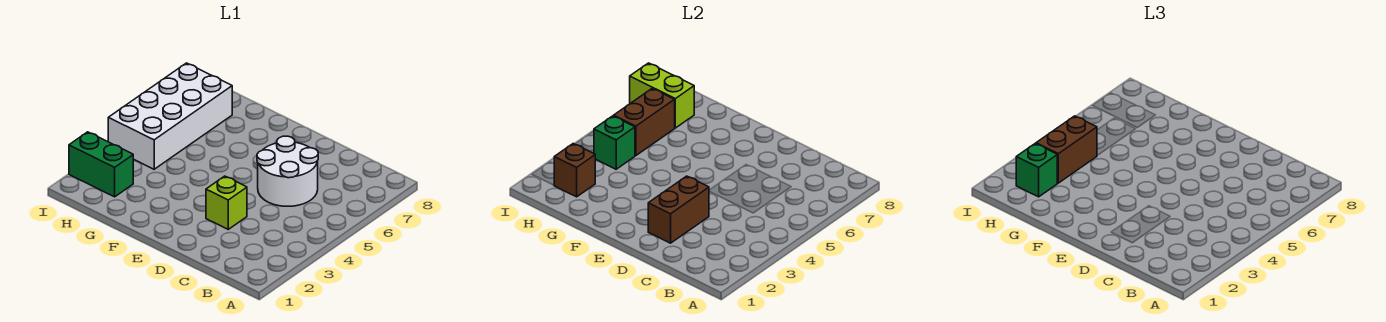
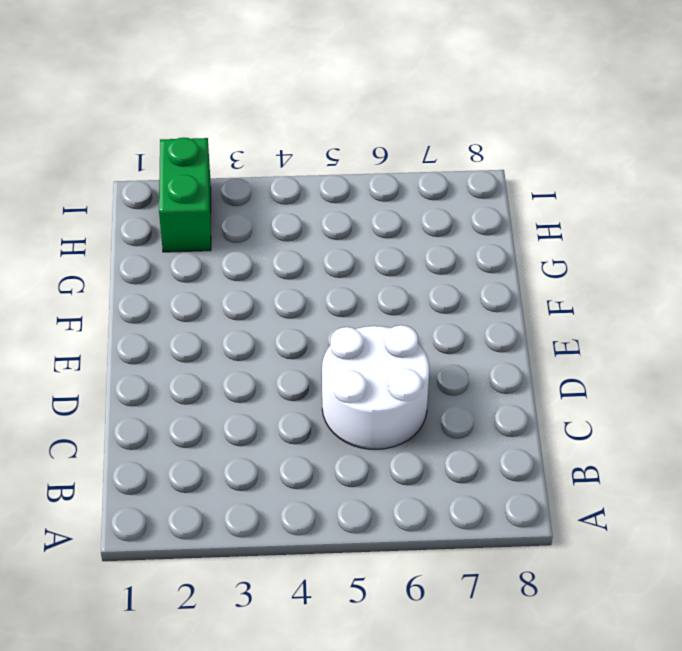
none -> lime brick D3 level 1
none -> white brick H4:I7 level 1

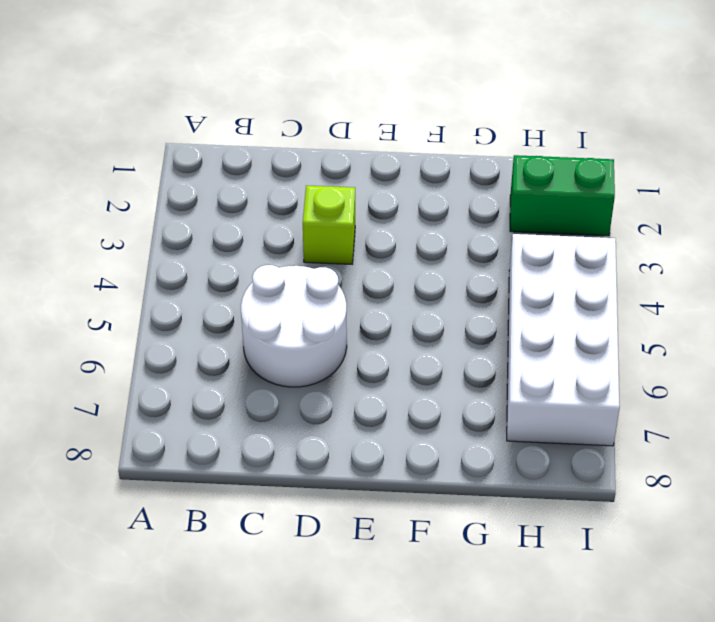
none -> brown brick D2:D3 level 2
none -> brown brick H2 level 2

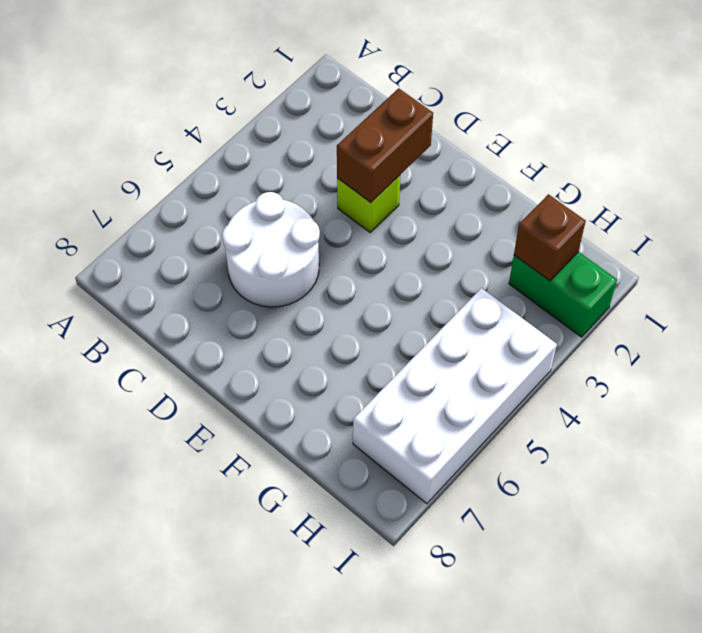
none -> green brick H4 level 2
none -> brown brick H5:H6 level 2

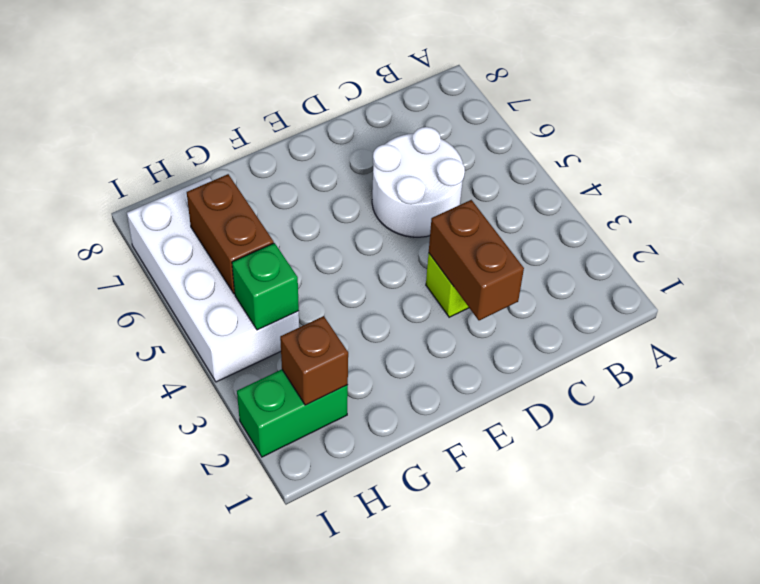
none -> lime brick H7:I7 level 2
none -> green brick H2 level 3

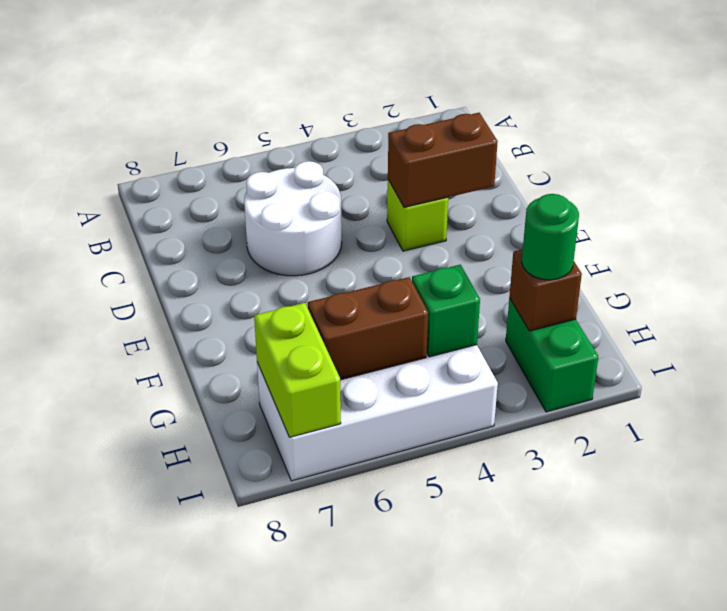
green round brick H2 level 3 -> green brick H2 level 3
none -> brown brick H3:H4 level 3

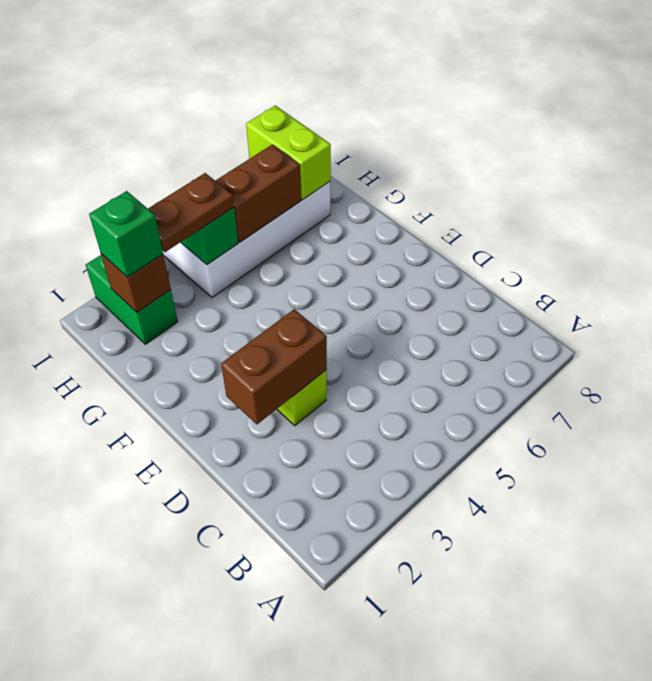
brown plate H3:H4 level 3 -> brown brick H3:H4 level 3
none -> white round brick C5:D6 level 1

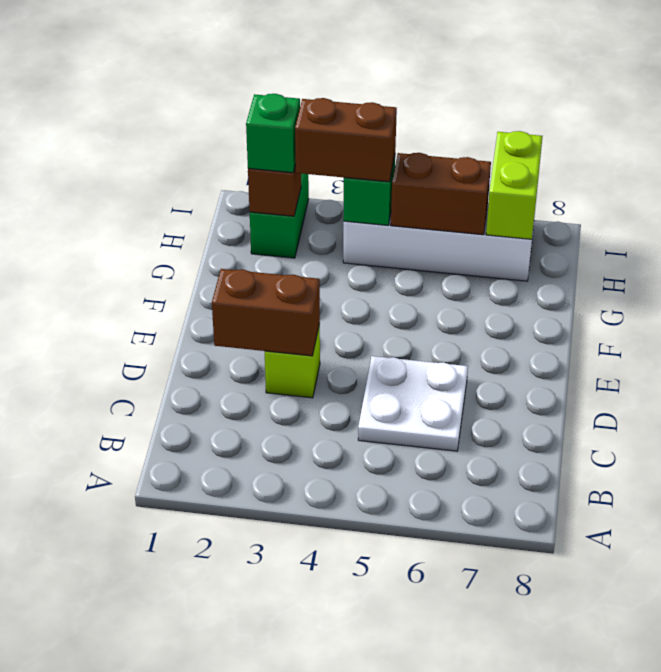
white plate C5:D6 level 1 -> white round brick C5:D6 level 1

